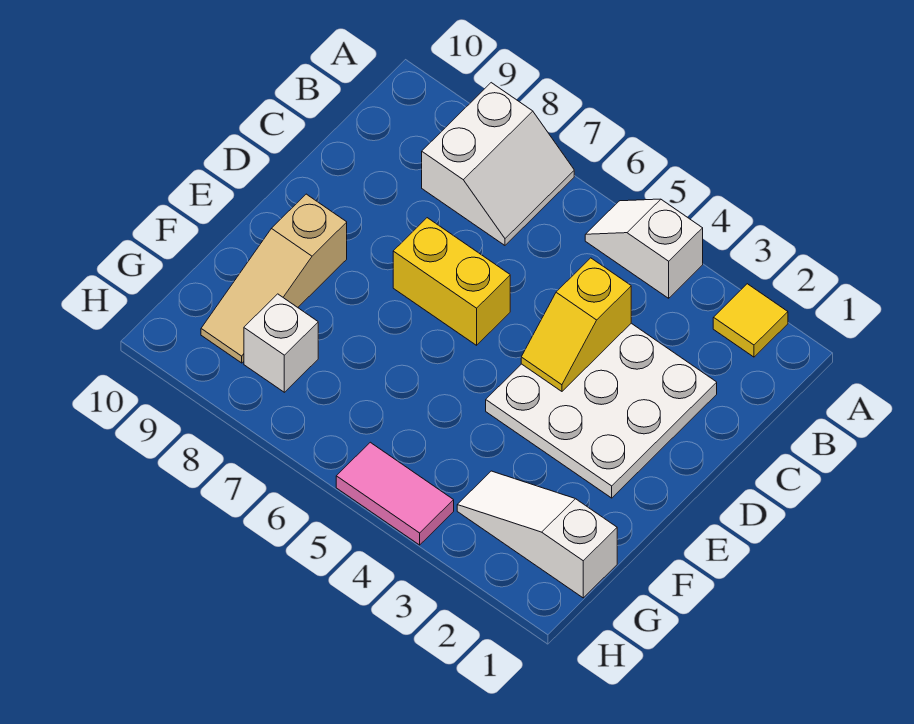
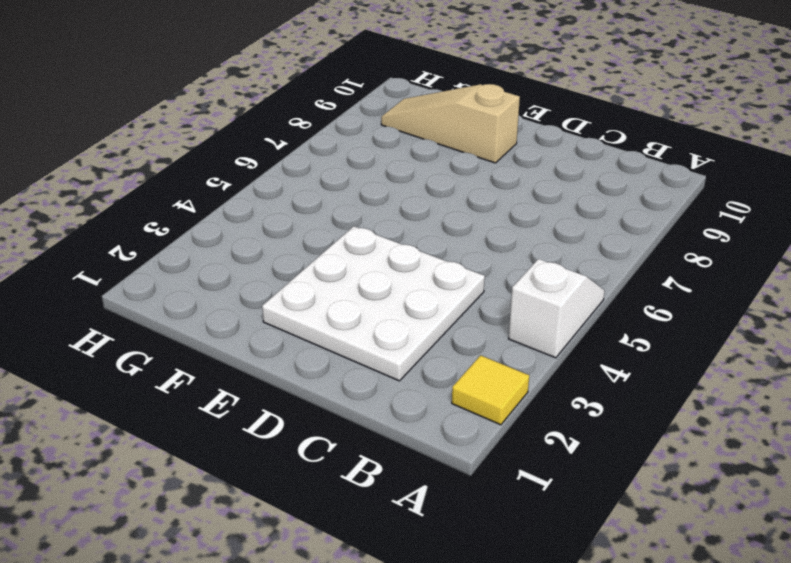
none -> white slope A7:B8 level 1 top 8
none -> yellow brick D6:D7 level 1

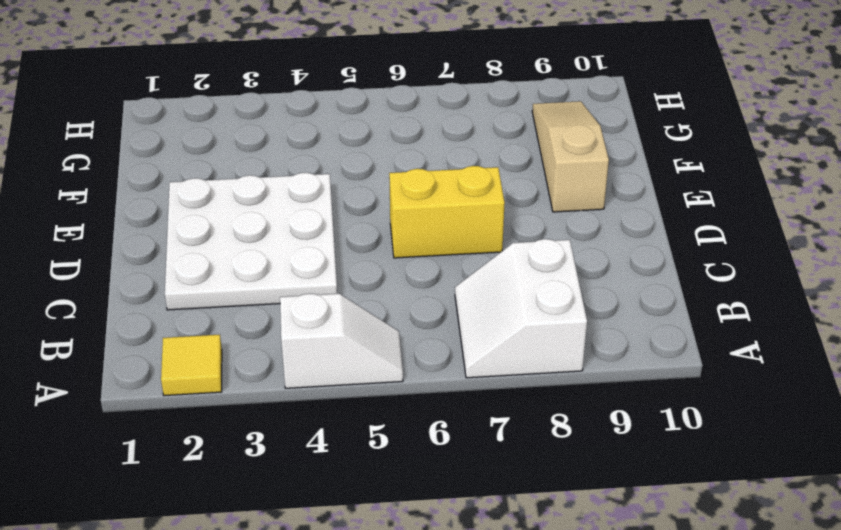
none -> white slope G1:G3 level 1 top 1
none -> white brick G8 level 1

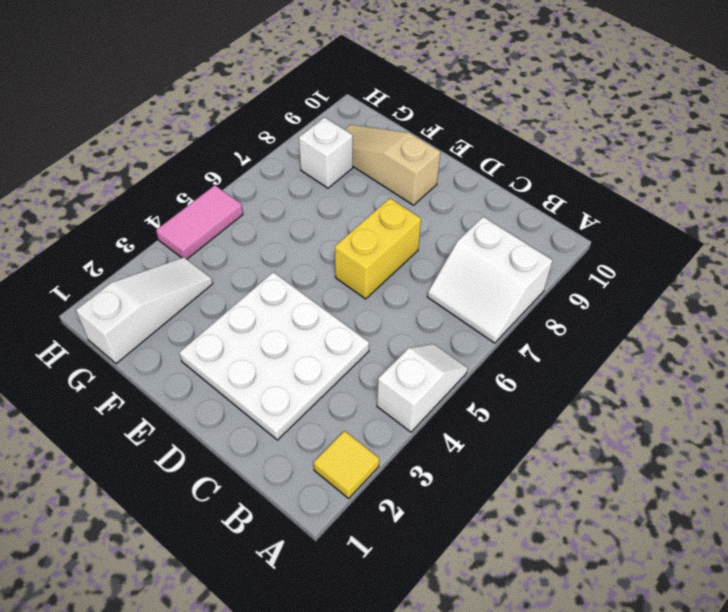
none -> yellow slope C4:D4 level 2 top C

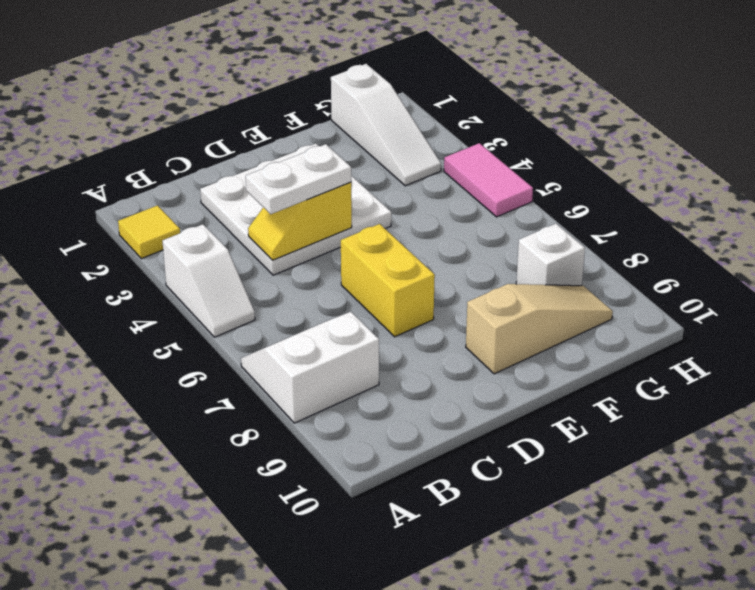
yellow slope C4:D4 level 2 top D -> yellow slope C4:D4 level 2 top C
white plate C4:D4 level 3 -> none

